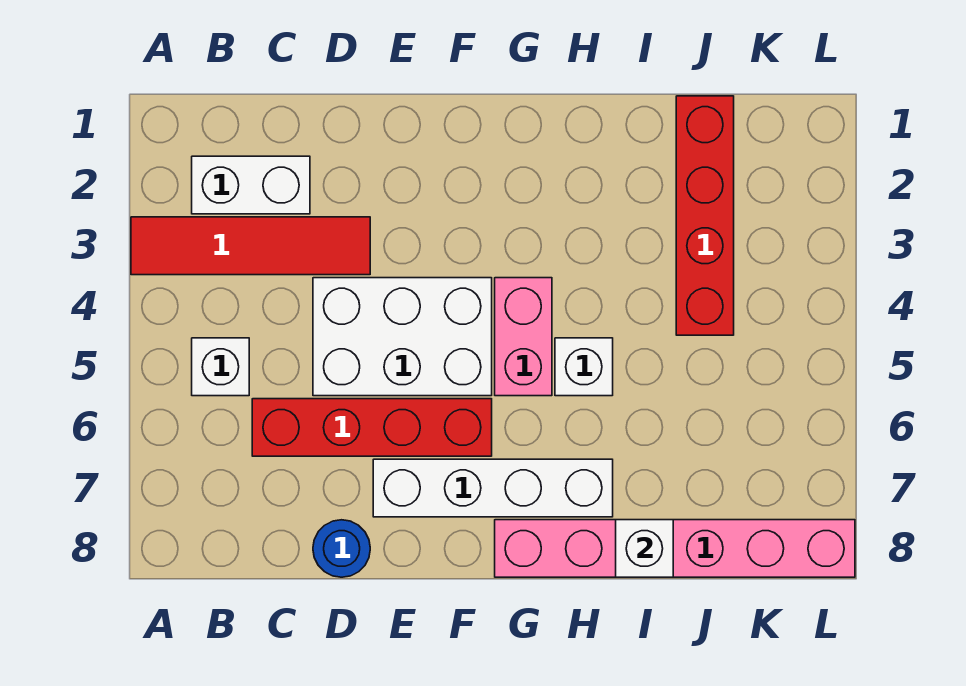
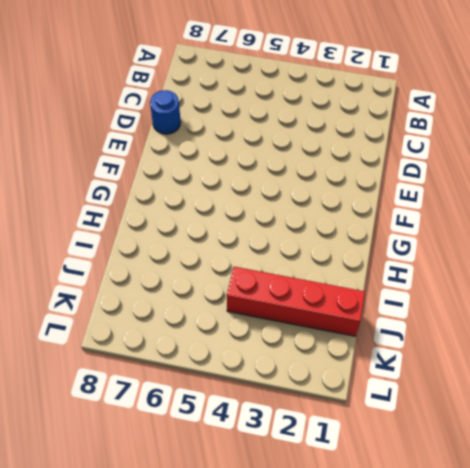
none -> red tile A3:D3 level 1
none -> white brick B2:C2 level 1
none -> white brick B5 level 1

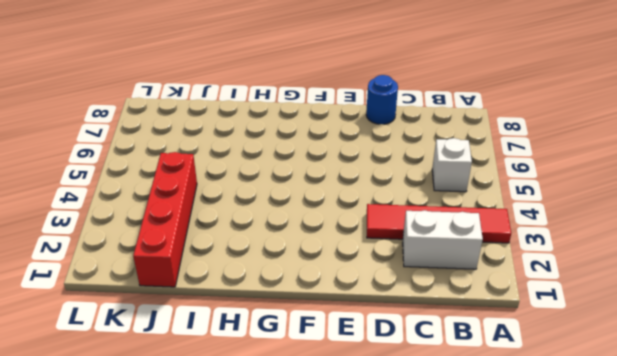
none -> red brick C6:F6 level 1
none -> white brick D4:F5 level 1
none -> white brick E7:H7 level 1

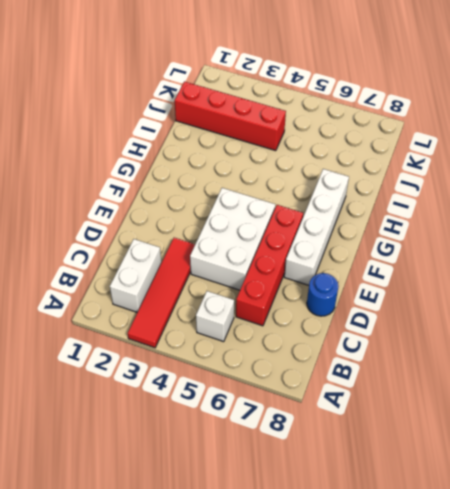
none -> pink brick G4:G5 level 1
none -> pink brick G8:L8 level 1
none -> white brick H5 level 1

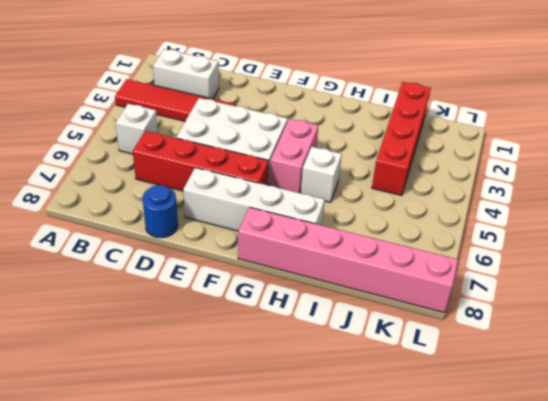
none -> white brick I8 level 2

